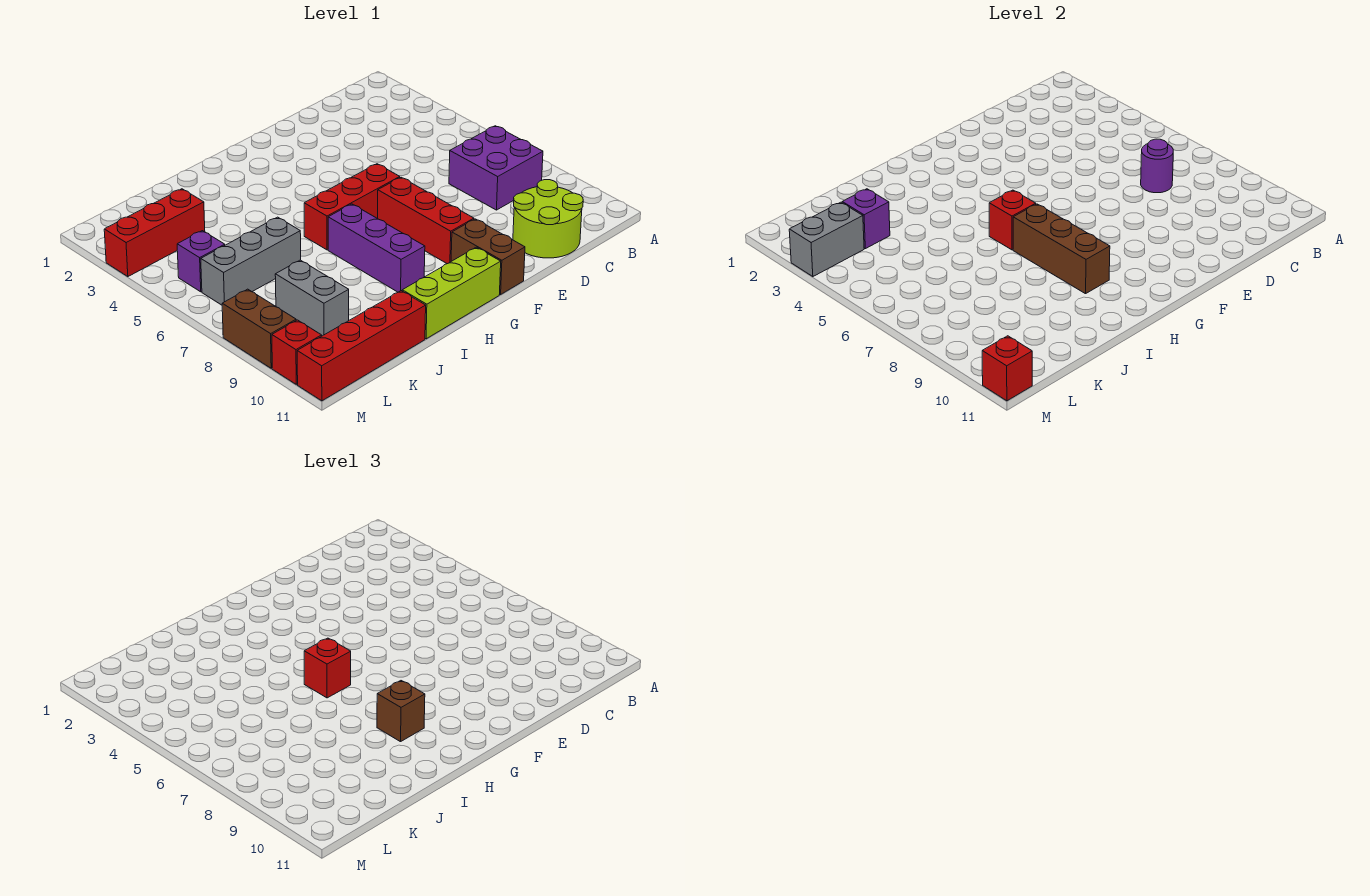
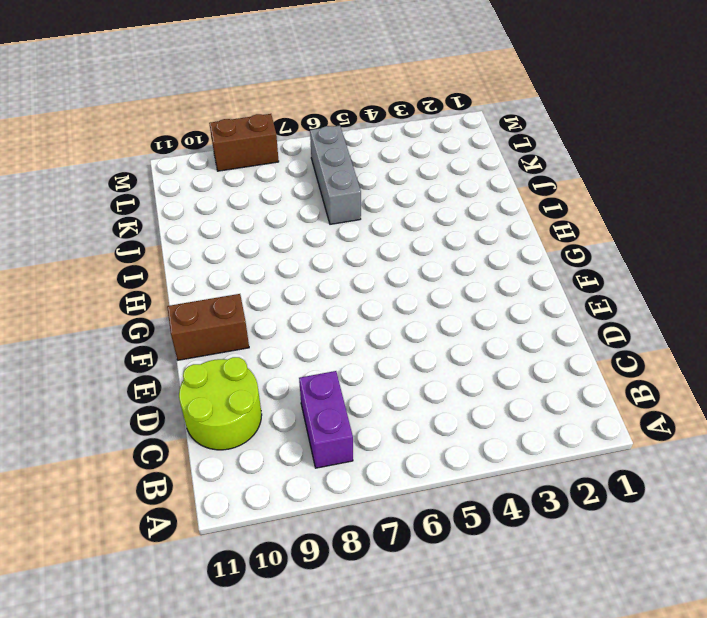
purple brick B8:C8 level 1 -> purple brick B7:C8 level 1
none -> red brick F6:H6 level 1
none -> red brick F7:F9 level 1
none -> lime brick G11:I11 level 1

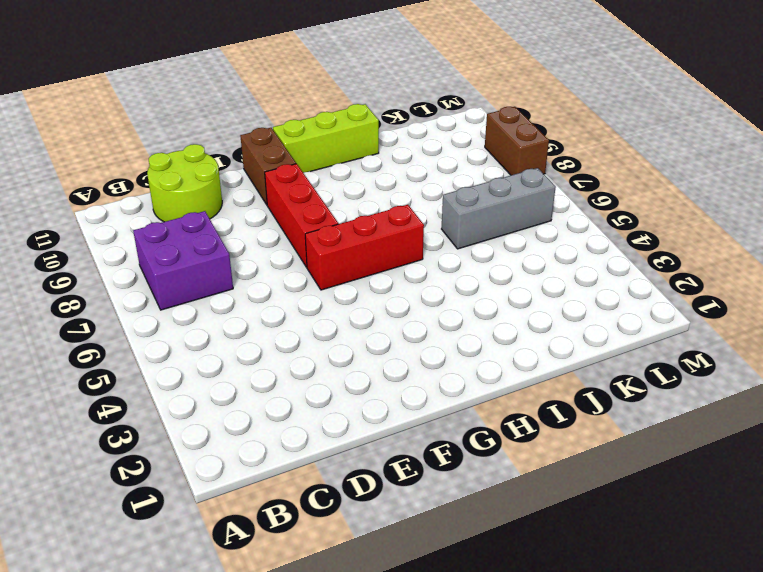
none -> purple brick H7:H9 level 1
none -> red brick J11:M11 level 1
none -> red brick K3:M3 level 1

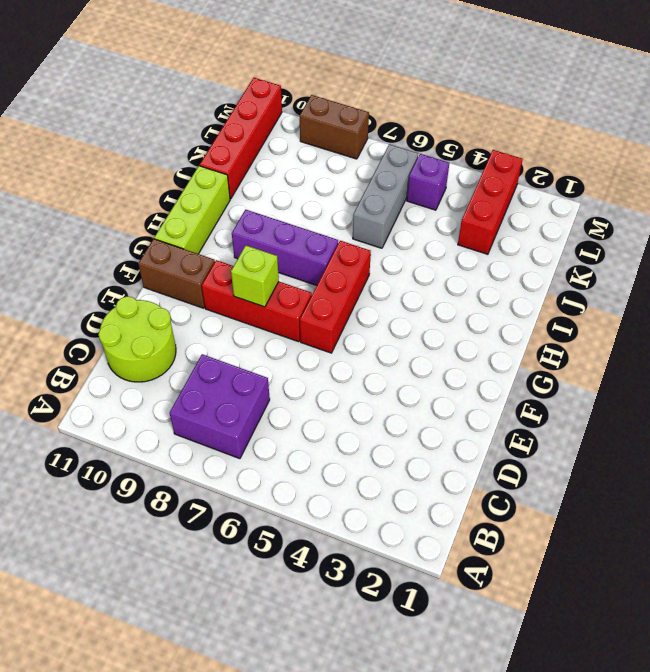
lime brick F8 level 2 -> none
none -> grey brick K8:K9 level 1
none -> red brick M10 level 1
none -> purple round brick C7 level 2

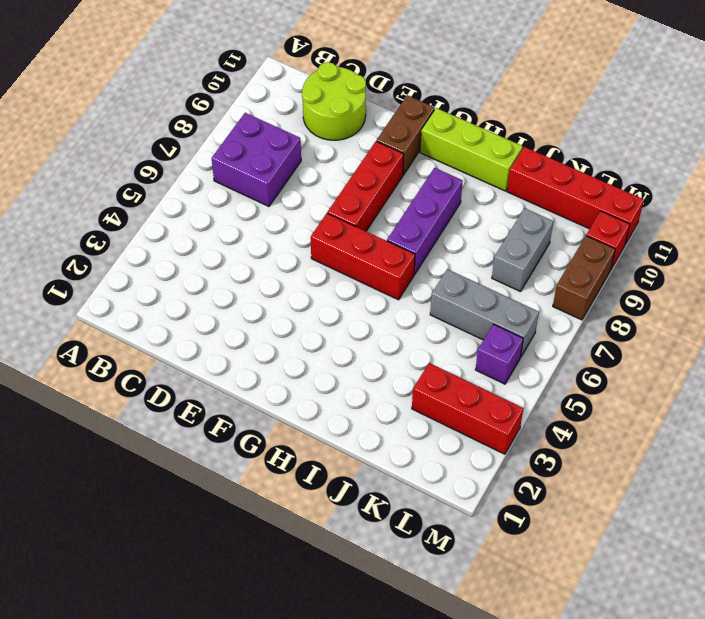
none -> purple round brick C7 level 2
none -> red brick H6 level 2
none -> brown brick H7:H9 level 2

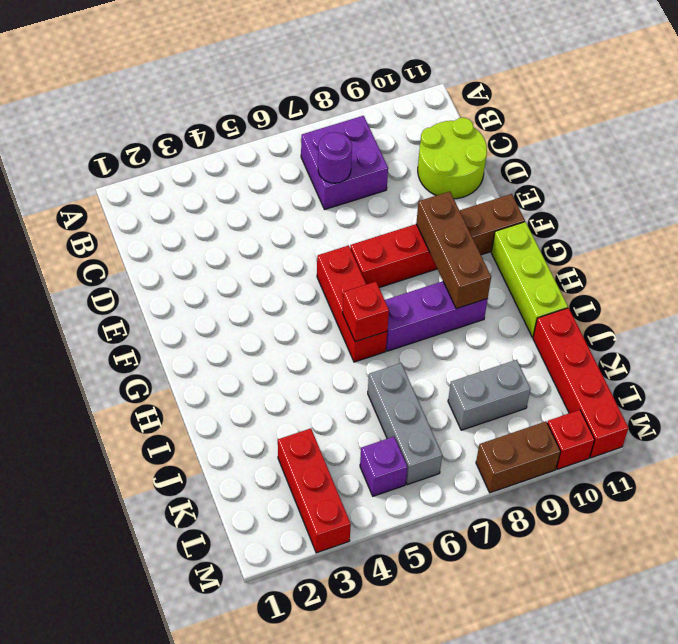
brown brick F9:H9 level 2 -> brown brick H7:H9 level 2
none -> purple brick K3 level 2
none -> grey brick L3:M3 level 2
none -> red brick M11 level 2

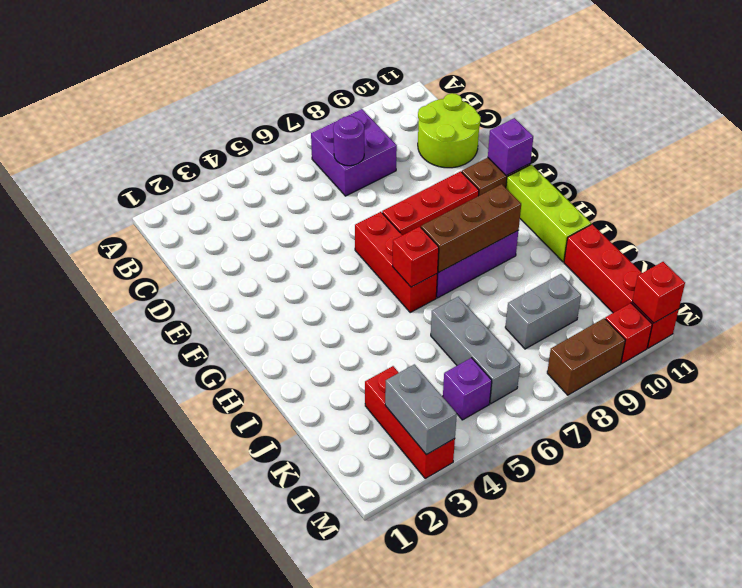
purple brick F11 level 2 -> purple brick K3 level 2
none -> red brick H6 level 3
none -> brown brick H9 level 3

